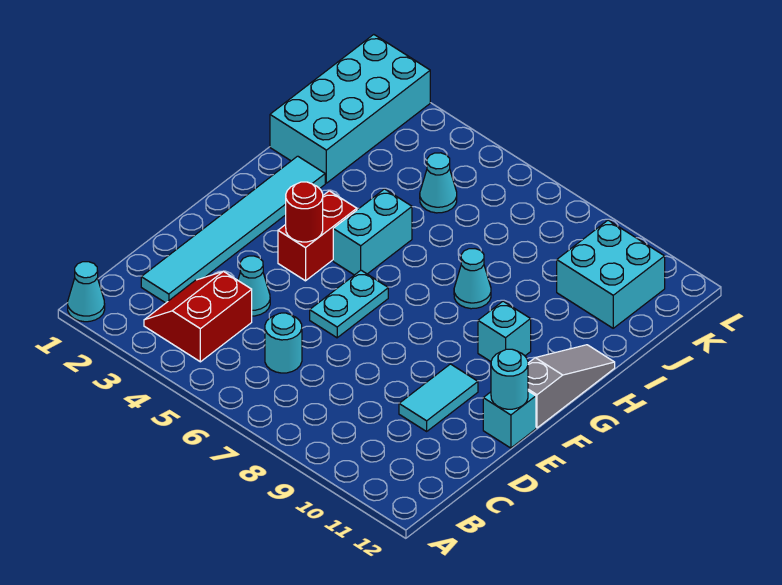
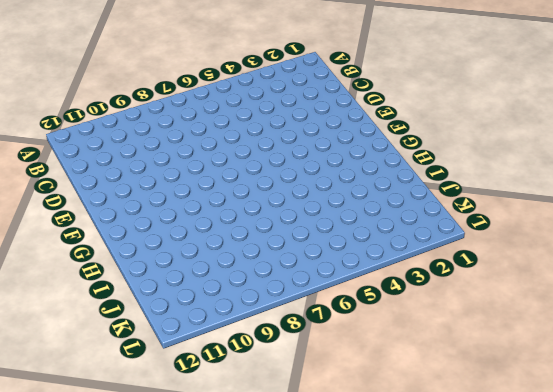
none -> cyan cone A1 level 1
none -> red slope B3:C4 level 1 top 4
none -> cyan tile C2:H2 level 1

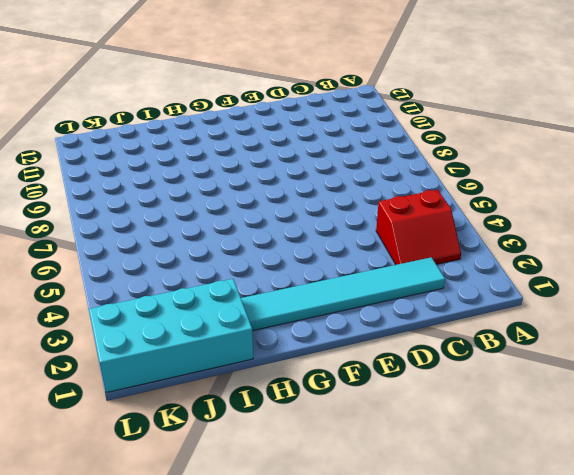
none -> cyan cone A1 level 1
none -> cyan round brick C6 level 1
none -> cyan cone D4 level 1

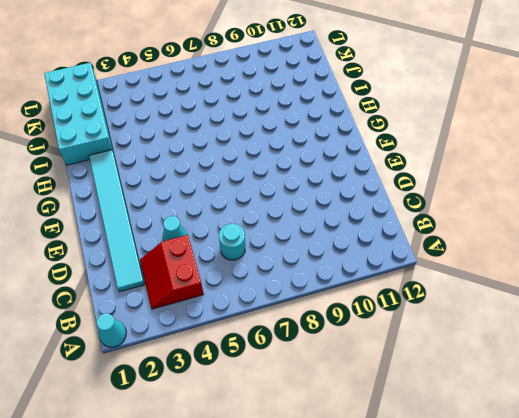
none -> cyan tile D10:E10 level 1
none -> cyan plate E6:F6 level 1
none -> cyan brick E12 level 1

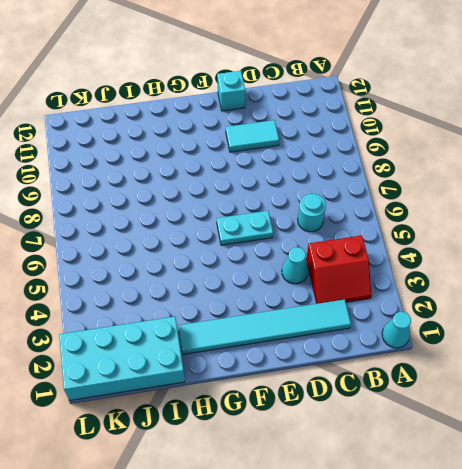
none -> red brick F4:G4 level 1
none -> grey slope F12:H12 level 1 top F
none -> cyan brick G5:H5 level 1

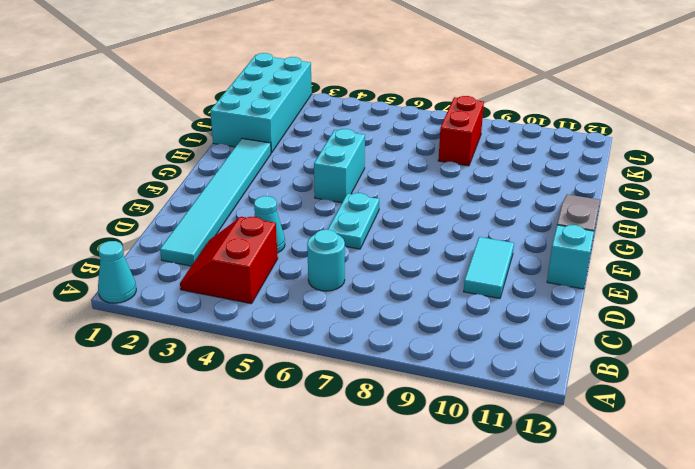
red brick J8:K8 level 1 -> red brick F4:G4 level 1
none -> cyan brick G10 level 1
none -> cyan cone H8 level 1
none -> cyan cone J5 level 1

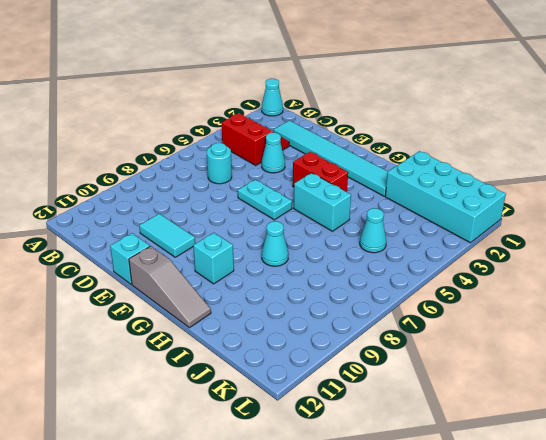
none -> cyan brick J10:K11 level 1
none -> cyan round brick E12 level 2
none -> red round brick F4 level 2

